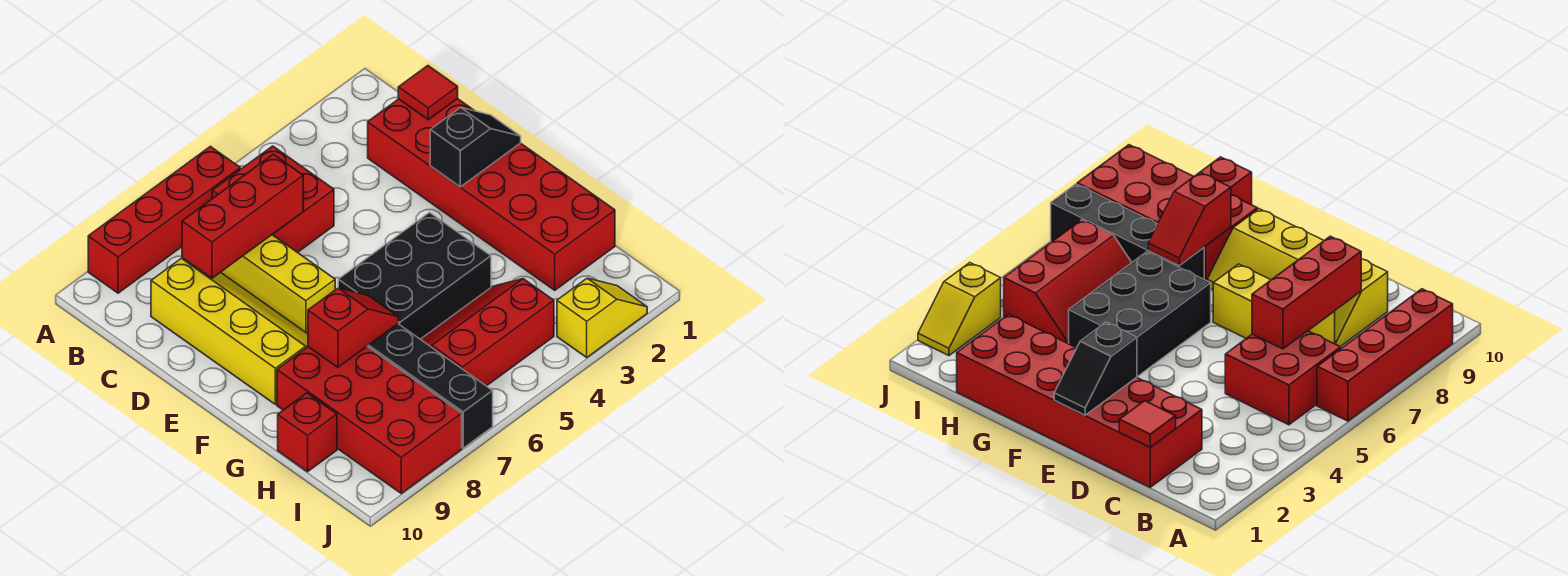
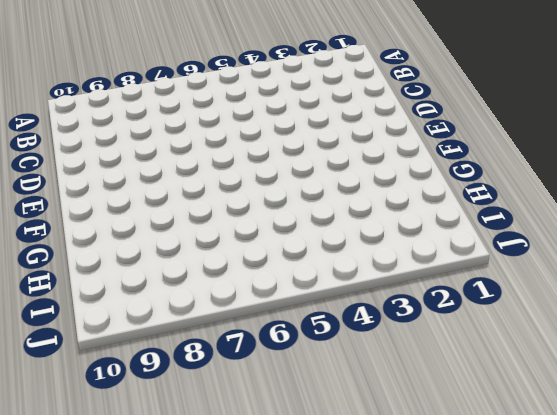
none -> red brick A6:A9 level 1
none -> red brick B5:C6 level 1
none -> red brick C1:H2 level 1

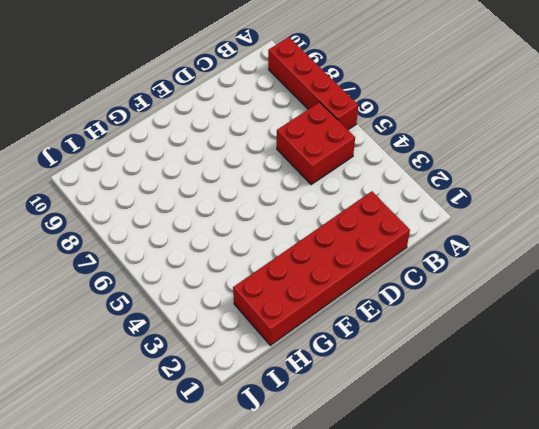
none -> yellow brick C7:E7 level 1
none -> yellow slope C8:F9 level 1 top 9
none -> black brick F4:G6 level 1

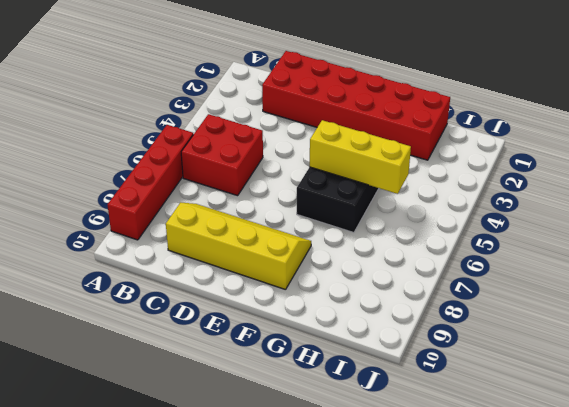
yellow brick F5:H5 level 2 -> yellow brick C7:E7 level 1
none -> black brick G7:J7 level 1
none -> red brick G8:J9 level 1
none -> red slope H4:I6 level 1 top I

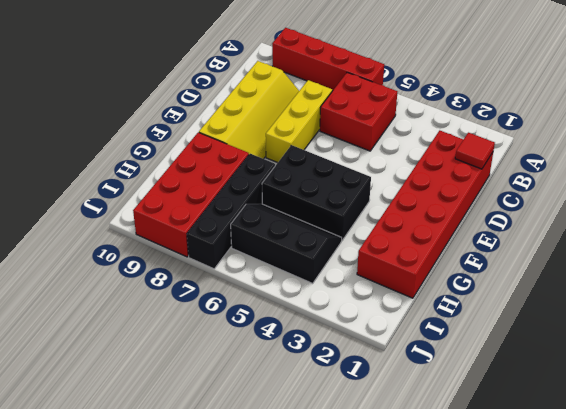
black slope H4:I6 level 1 top I -> red slope H4:I6 level 1 top I
none -> red brick H10 level 1
none -> yellow slope J2:J3 level 1 top 3
none -> red brick C6:C8 level 2

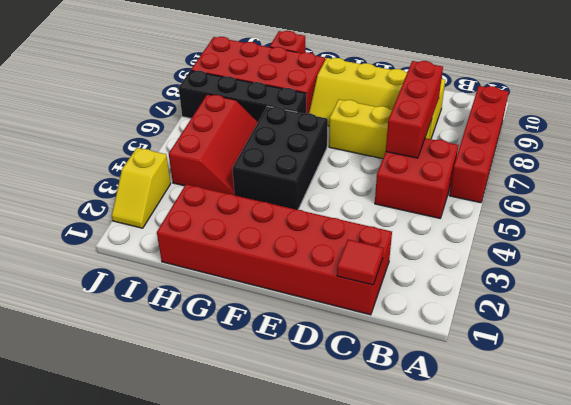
none -> black slope E1:E2 level 2 top 2
none -> red slope G7:G8 level 2 top 8

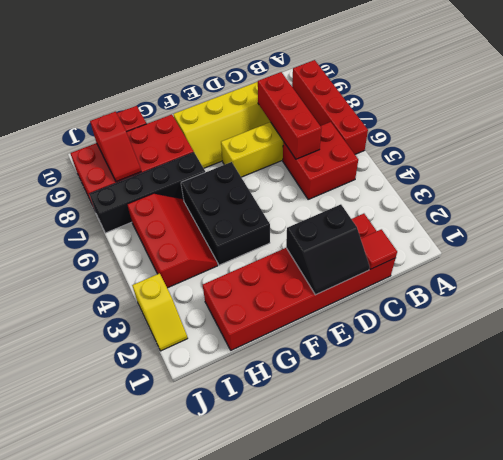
black slope D1:E2 level 2 top 2 -> black slope E1:E2 level 2 top 2
red slope I8:I9 level 2 top 9 -> red slope G7:G8 level 2 top 8

